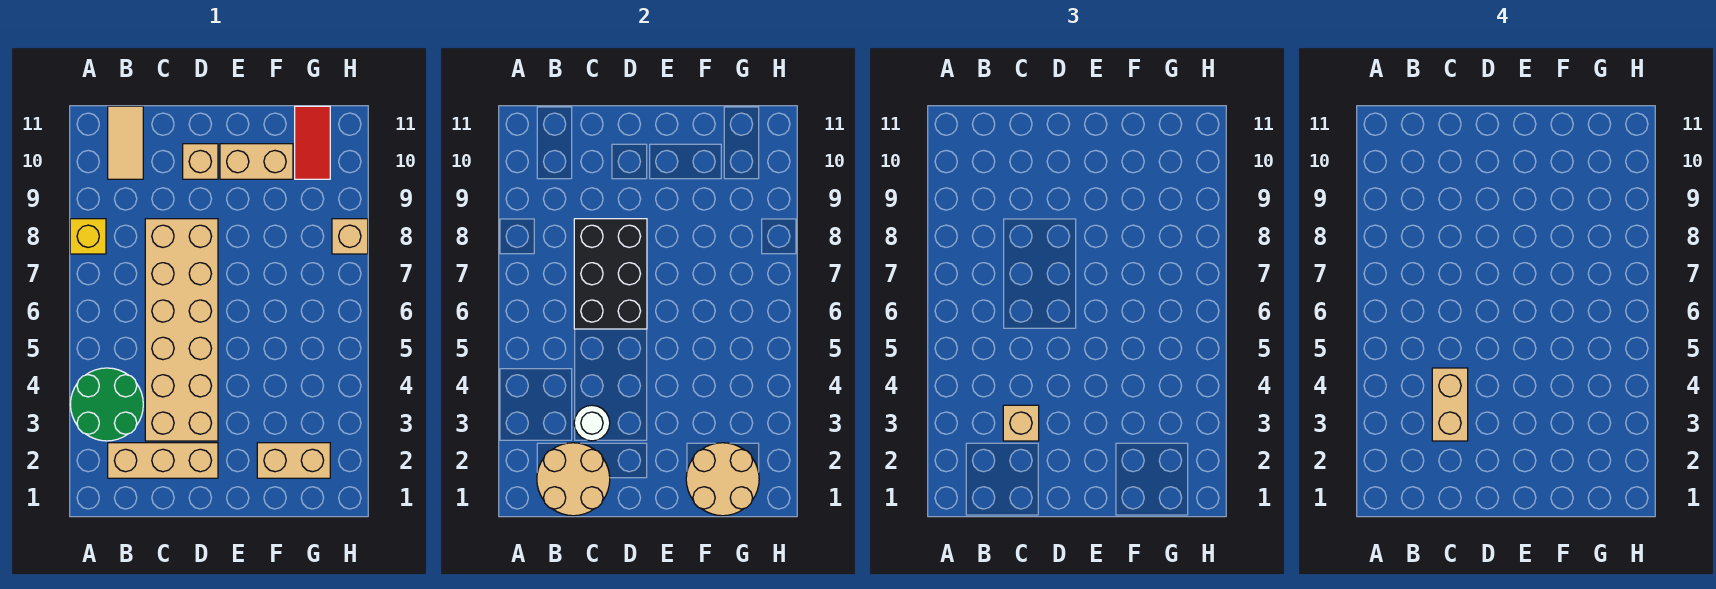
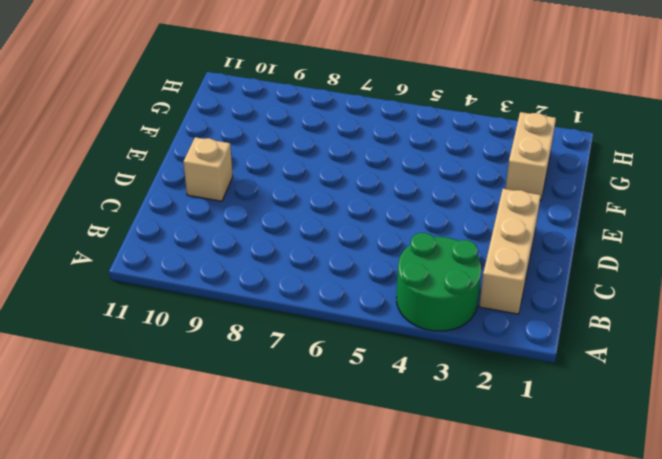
none -> yellow brick A8 level 1
none -> tan tile B10:B11 level 1
none -> tan brick C3:D8 level 1

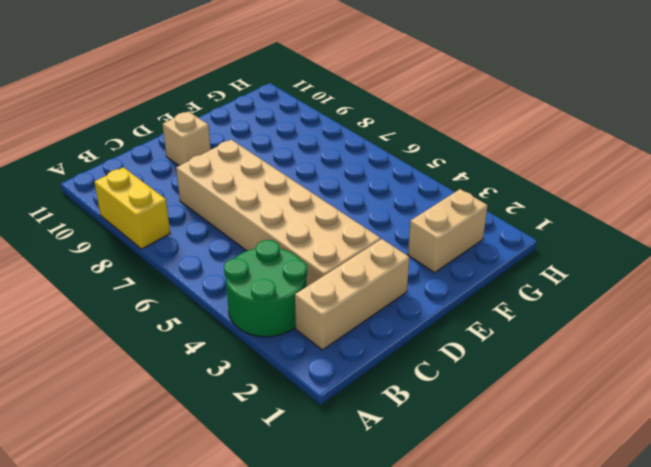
yellow brick A8:A9 level 1 -> yellow brick A8 level 1
none -> tan tile B10:B11 level 1
none -> tan brick E10:F10 level 1
none -> red tile G10:G11 level 1

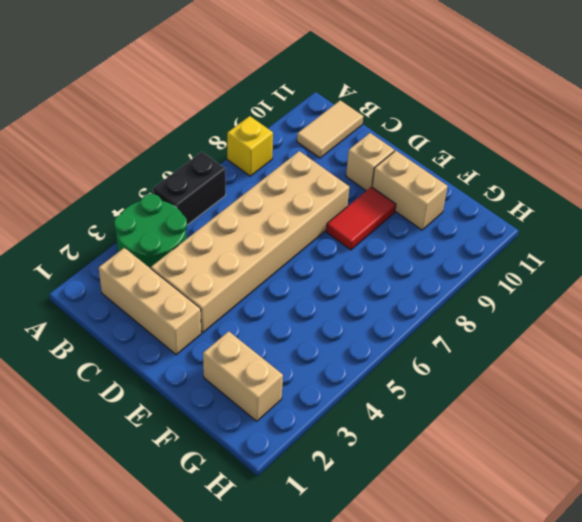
black brick A5:A6 level 1 -> none
red tile E8:E9 level 1 -> red tile G10:G11 level 1
none -> tan brick H8 level 1
none -> tan round brick B1:C2 level 2
none -> white round brick C3 level 2

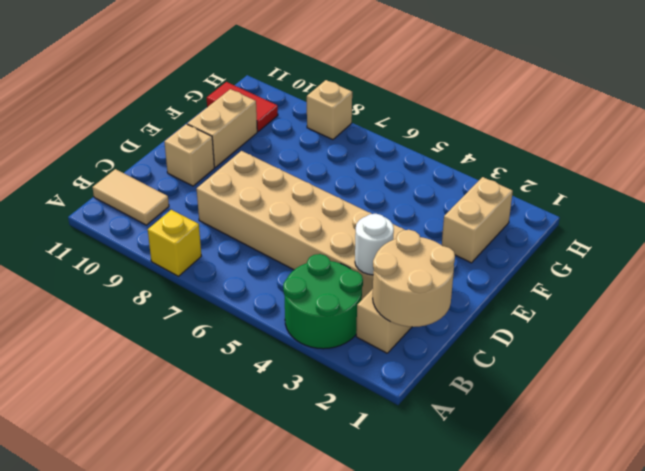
none -> black brick C6:D8 level 2
none -> tan round brick F1:G2 level 2
none -> tan brick C3 level 3

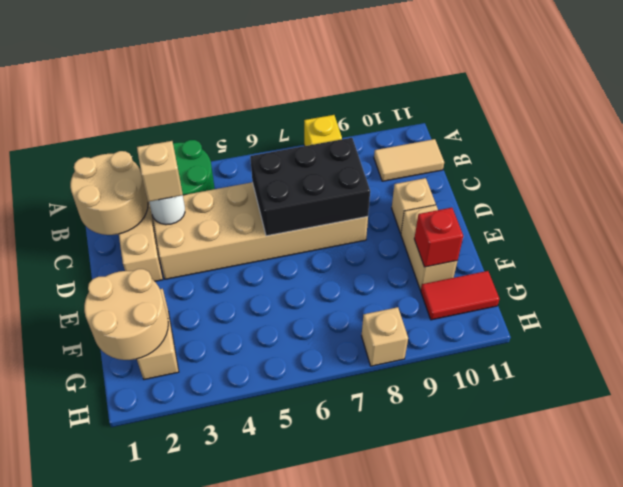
red brick F10 level 2 -> none
none -> tan brick C3:C4 level 4

